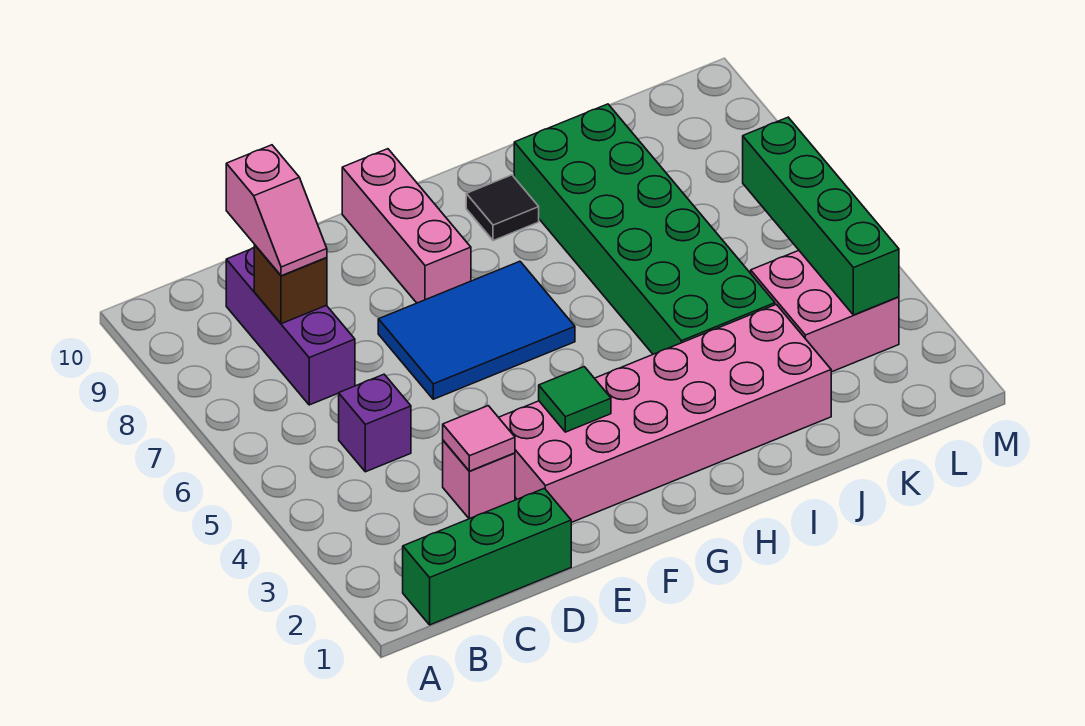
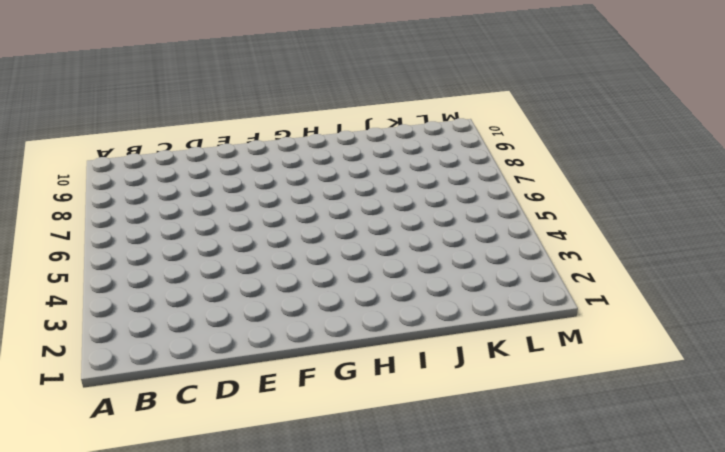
none -> green brick B1:D1 level 1
none -> purple brick C5 level 1
none -> purple brick C7:C9 level 1

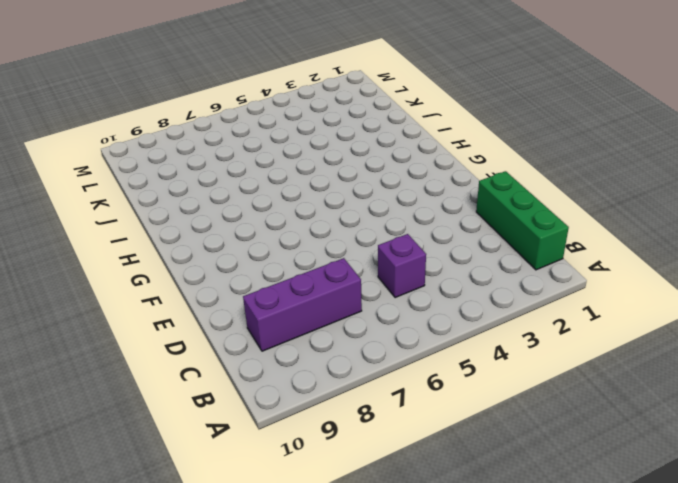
none -> pink brick D3 level 1
none -> pink brick E2:J3 level 1
none -> blue tile E6:G7 level 1

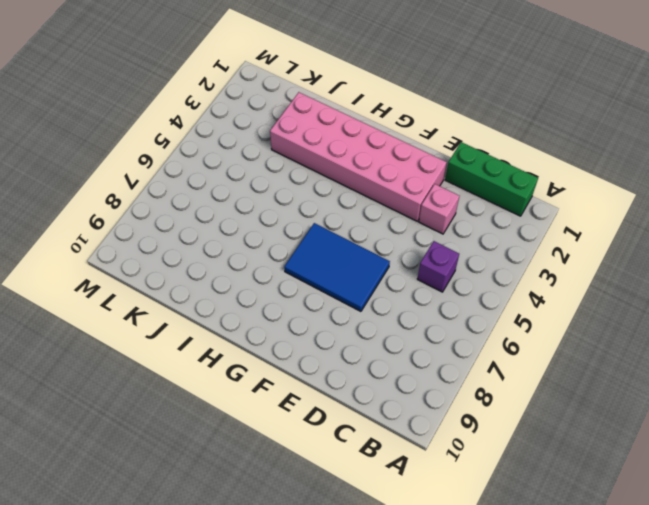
none -> purple brick C7:C9 level 1
none -> pink brick F8:F10 level 1
none -> black tile H9 level 1

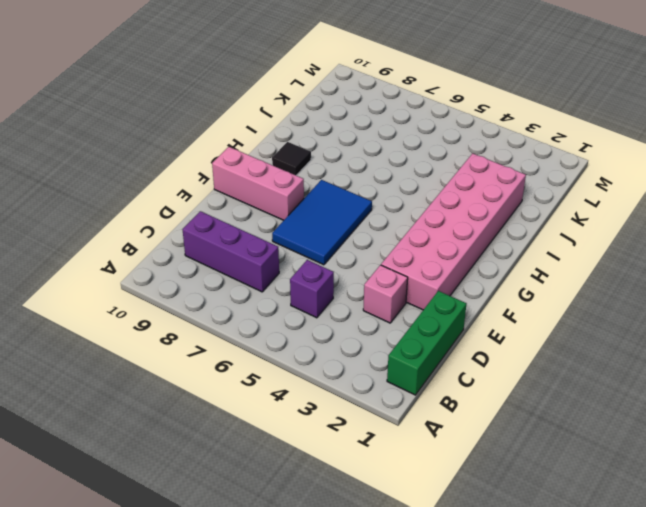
none -> green brick I4:J9 level 1
none -> pink brick K3:L4 level 1
none -> brown brick C8 level 2

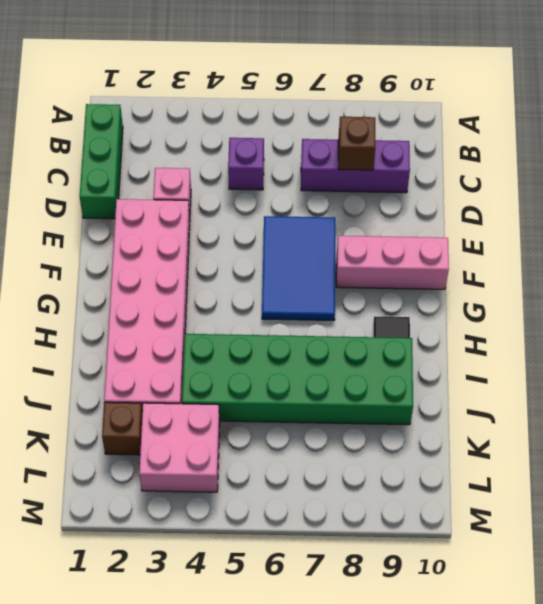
brown brick K2 level 1 -> none
none -> pink tile D3 level 2
none -> green tile F3 level 2
none -> green brick L3:L6 level 2

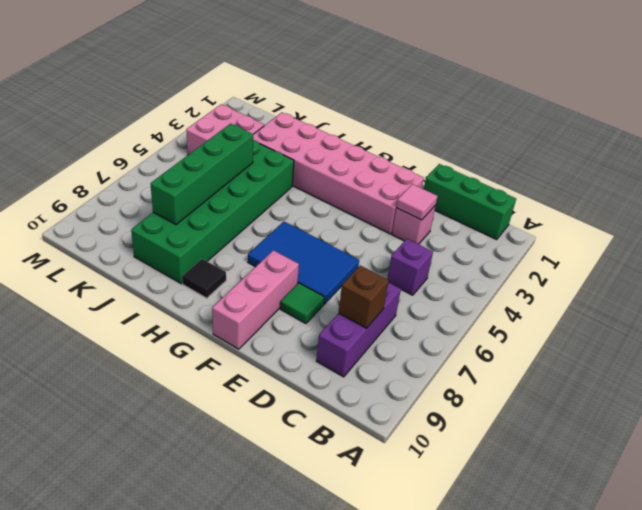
green tile E8 level 1 -> green tile F3 level 2
green brick J5:J8 level 2 -> green brick L3:L6 level 2
none -> pink slope C8:C9 level 3 top 9

